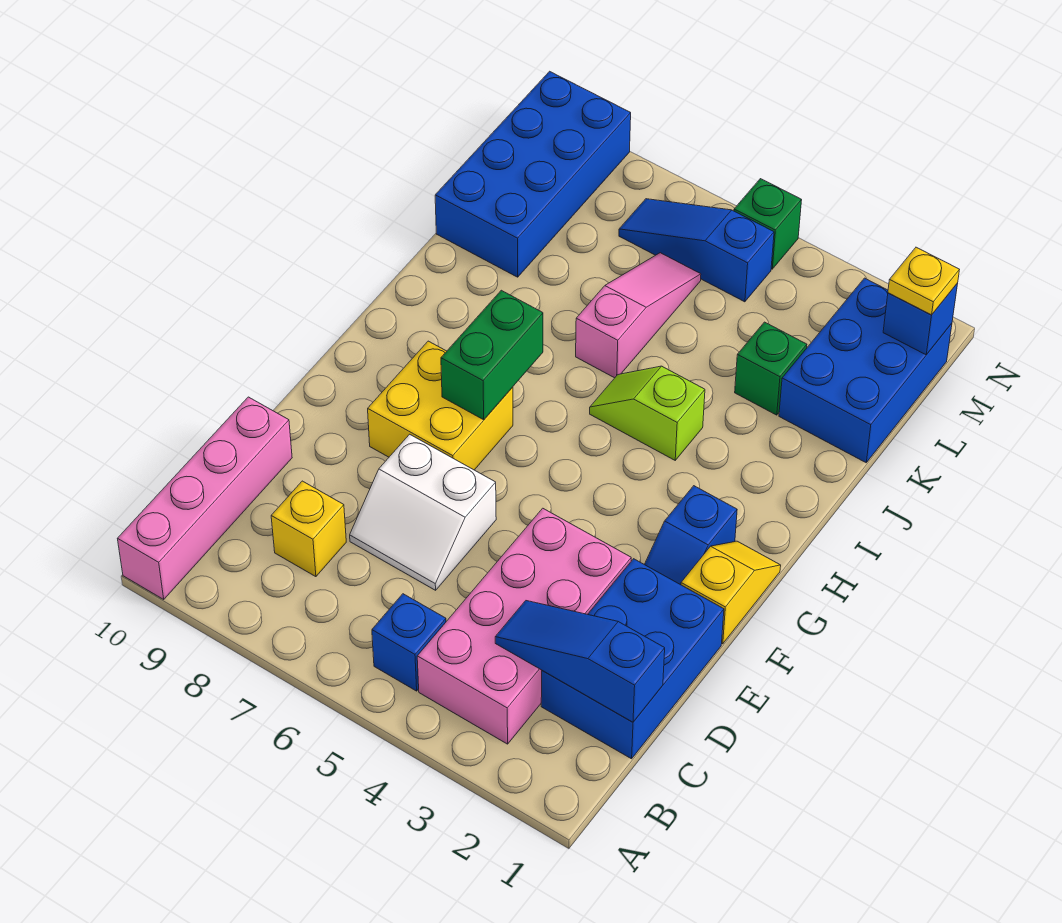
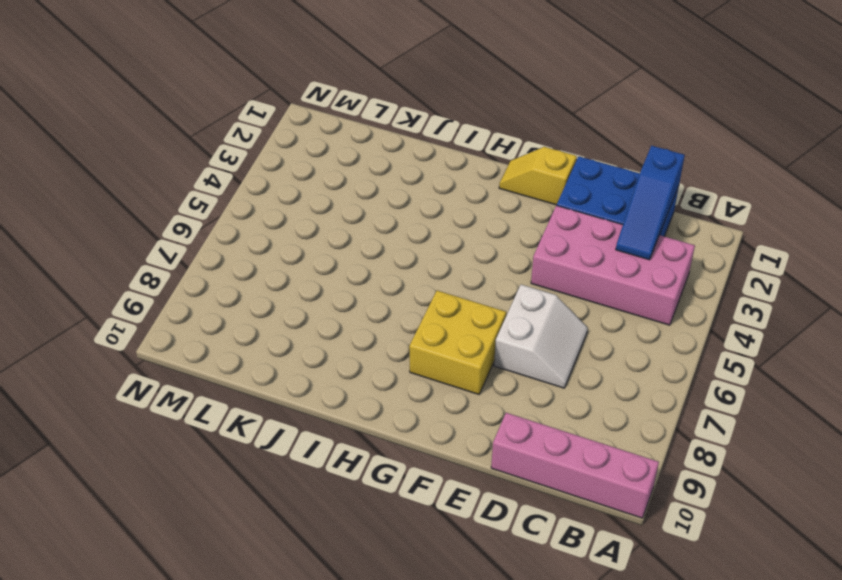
none -> blue brick B5 level 1
none -> yellow brick C8 level 1
none -> blue slope F2:G2 level 1 top G

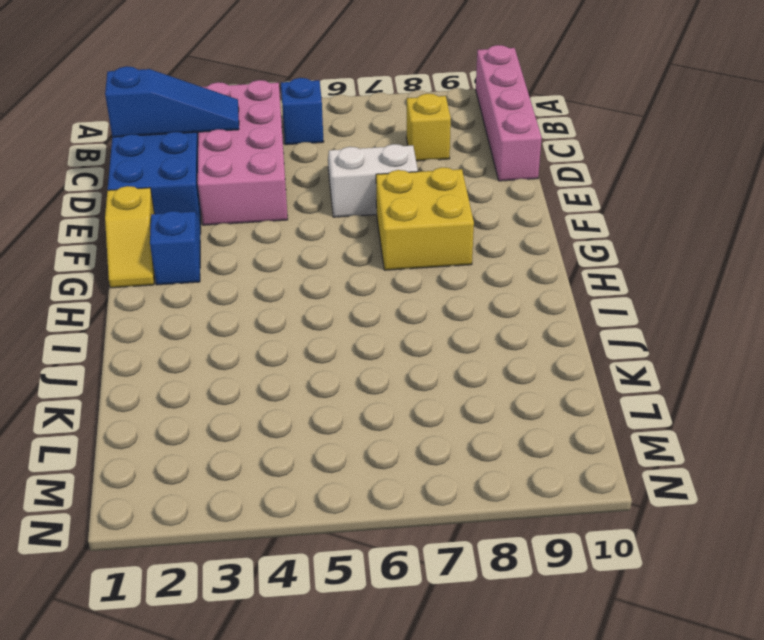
none -> lime slope I4:I5 level 1 top 4
none -> pink slope J6:L6 level 1 top J
none -> blue brick K1:M2 level 1

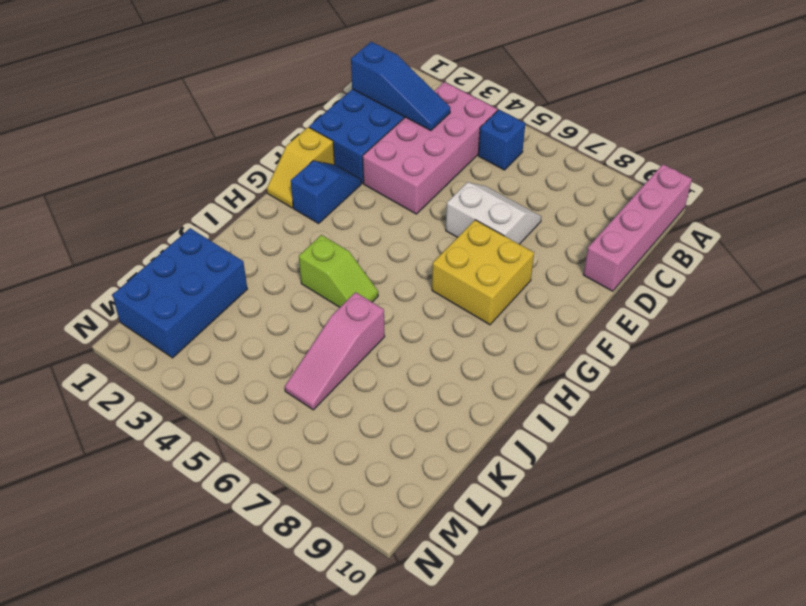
none -> yellow brick C8 level 1
none -> green brick K3 level 1
none -> blue brick K9:N10 level 1

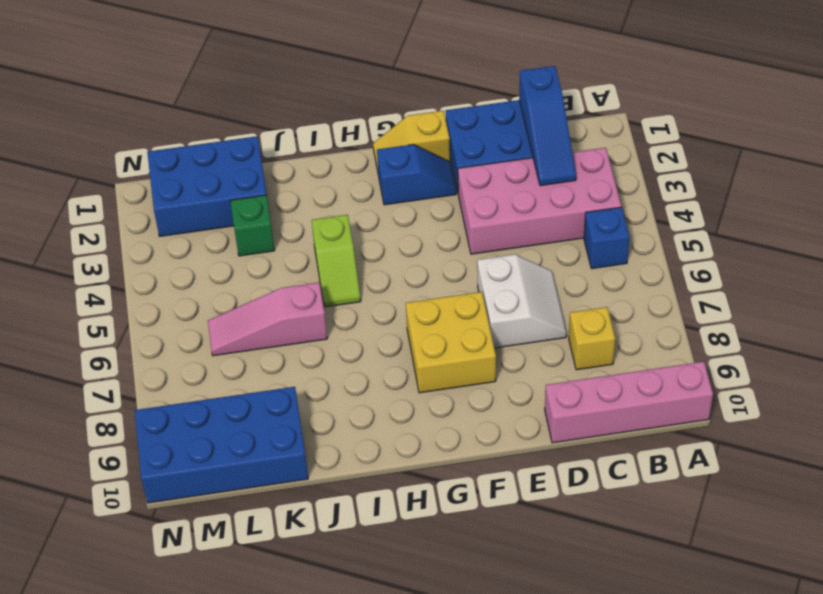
none -> blue slope M5:M7 level 1 top 5
none -> green brick N5 level 1
none -> green brick G7:H7 level 2

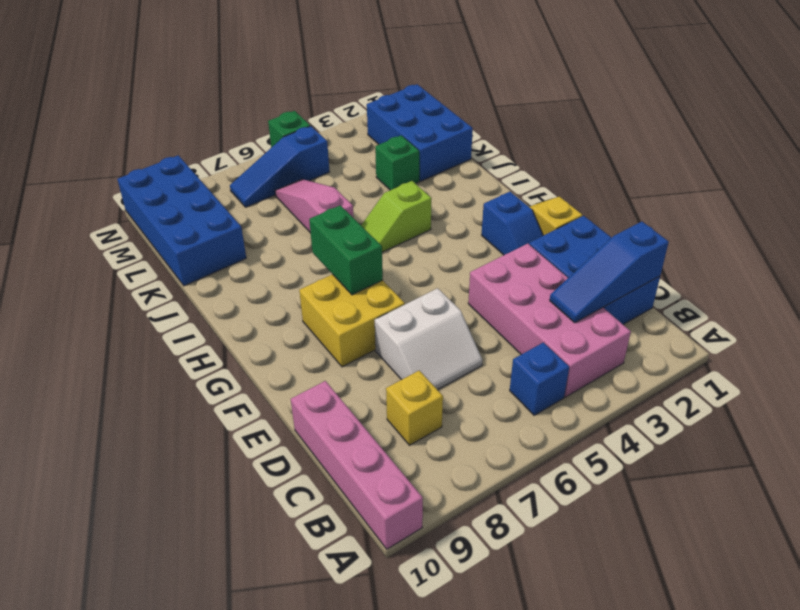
none -> blue brick M1 level 2
none -> yellow plate M1 level 3

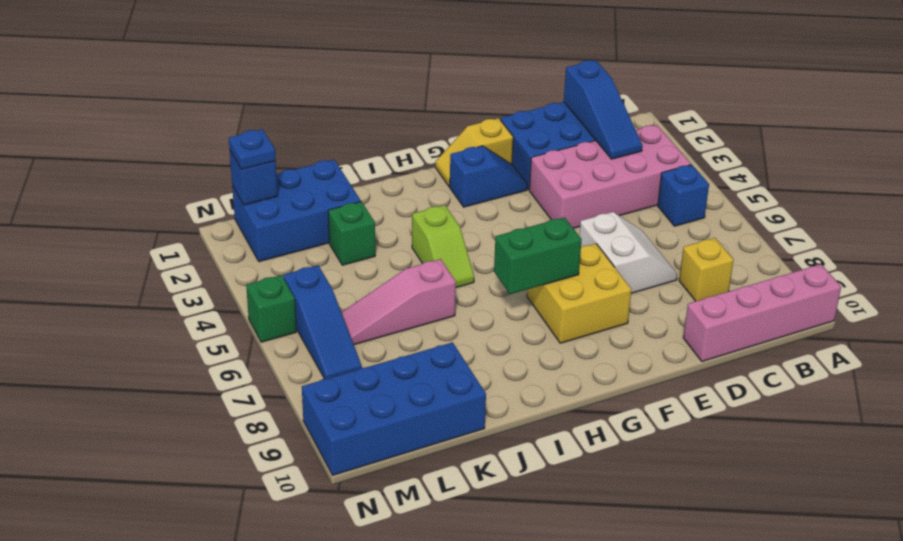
blue plate M1 level 3 -> yellow plate M1 level 3

